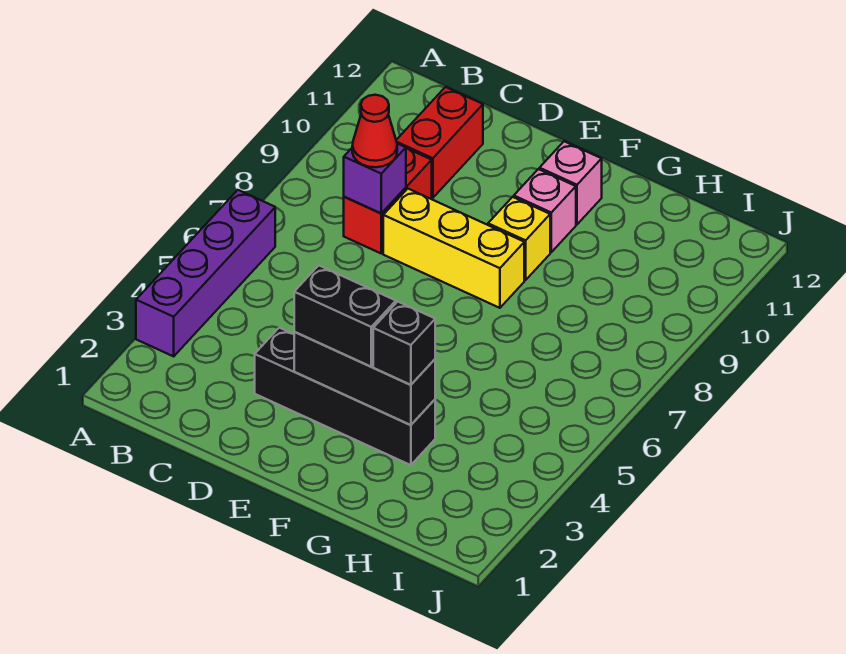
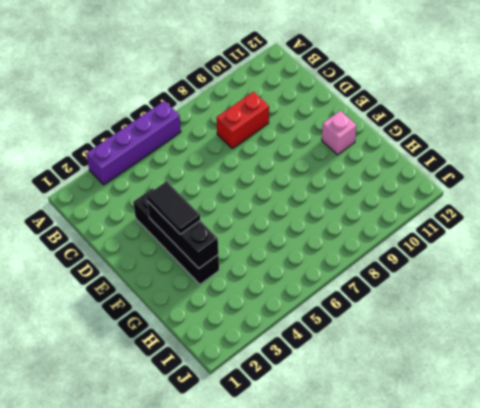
black tile E3:F3 level 3 -> black brick E3:F3 level 3
none -> red brick C10:C11 level 1
none -> yellow brick D8:F8 level 1
none -> yellow brick F9 level 1

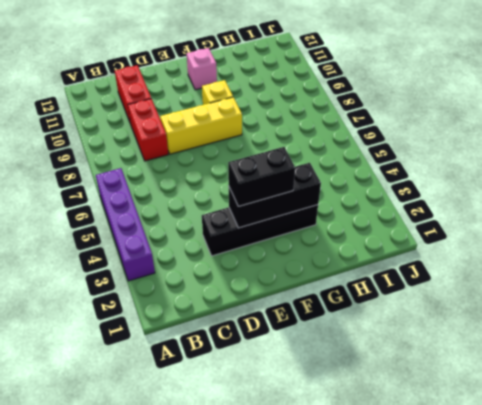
none -> pink brick F10 level 1
none -> purple brick C8 level 2
none -> red cone C8 level 3

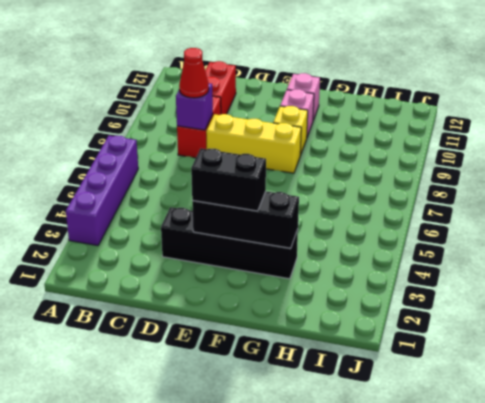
none -> black brick G3 level 3

